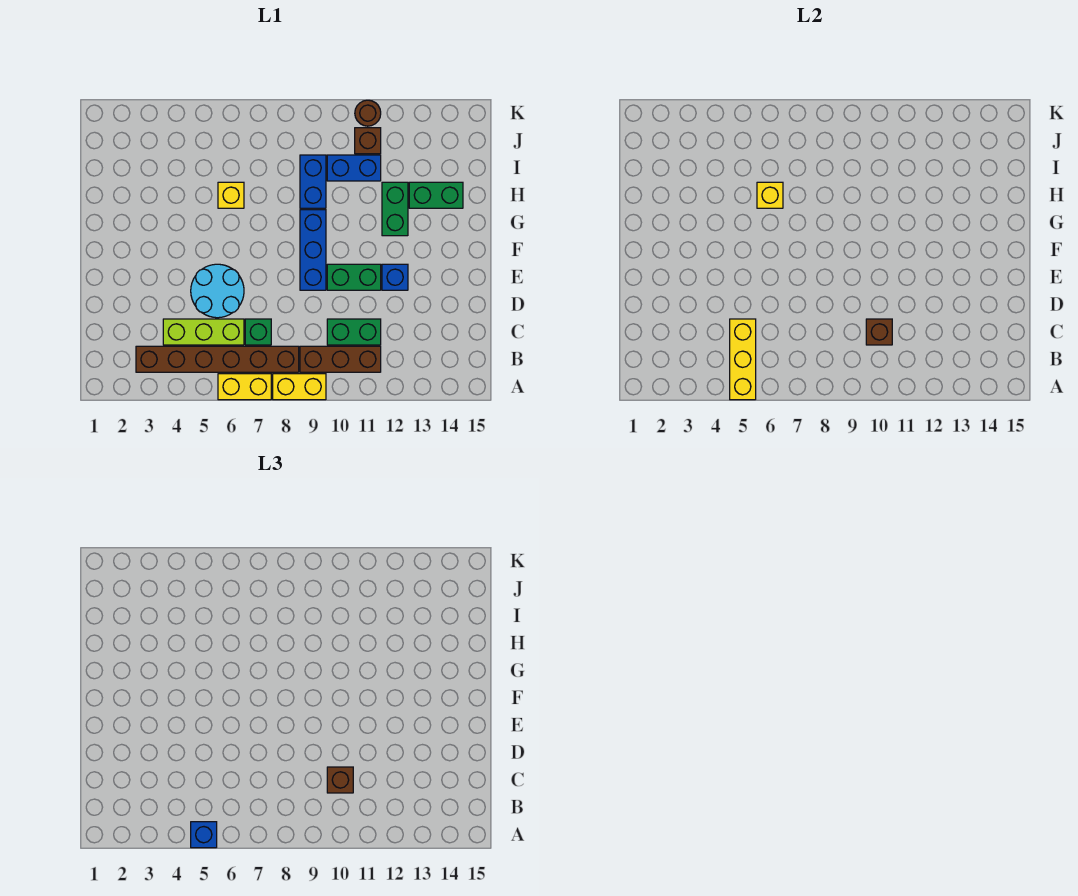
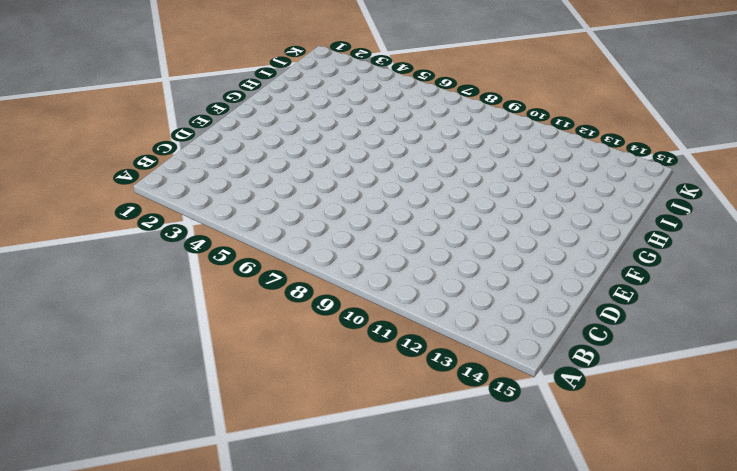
none -> yellow brick A6:A7 level 1
none -> yellow brick A8:A9 level 1
none -> brown brick B3:B8 level 1

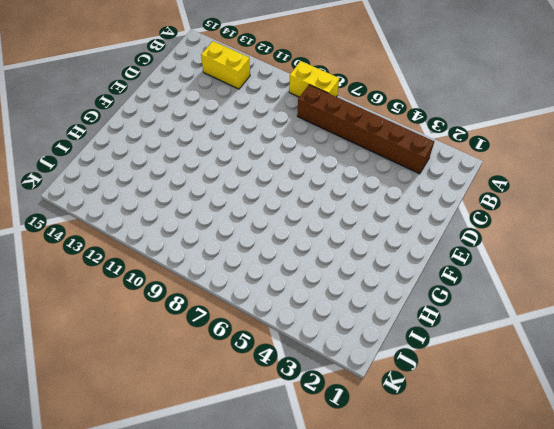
yellow brick B12:B13 level 1 -> yellow brick A6:A7 level 1
none -> brown brick B9:B11 level 1
none -> lime brick C4:C6 level 1
none -> green brick C7 level 1

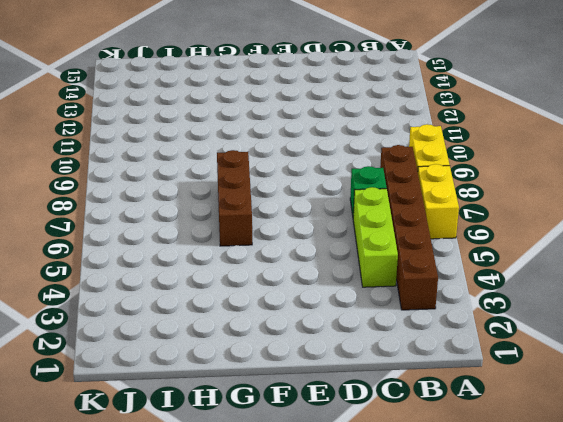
brown brick G6:G8 level 1 -> brown brick B9:B11 level 1
none -> green brick C10:C11 level 1
none -> cyan round brick D5:E6 level 1
none -> blue brick E9:G9 level 1

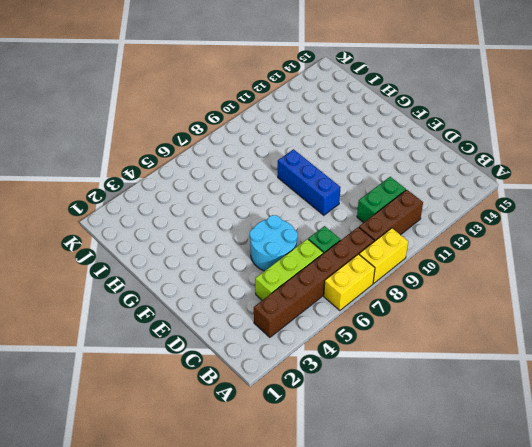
none -> green brick E10:E11 level 1
none -> blue brick E12 level 1
none -> green brick G12:H12 level 1

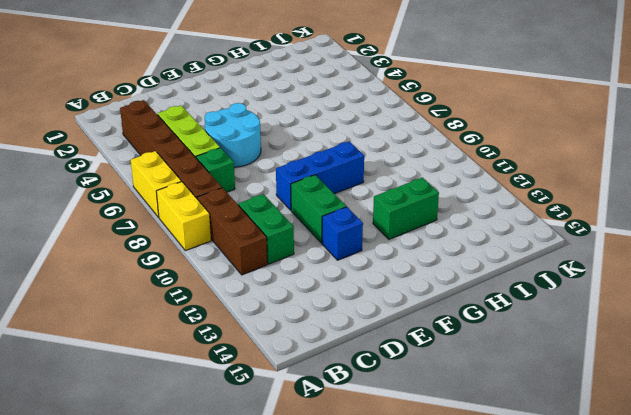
none -> yellow brick H6 level 1
none -> blue brick H9:I9 level 1
none -> green brick H13:H14 level 1

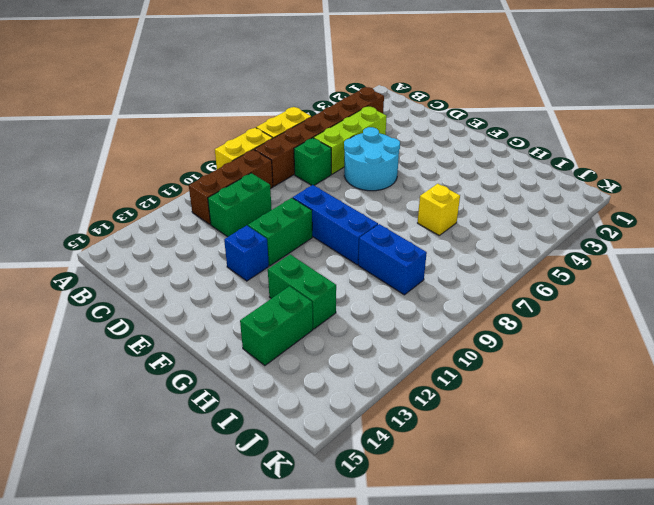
none -> blue brick I10:I11 level 1
none -> brown brick J11 level 1
none -> brown round brick K11 level 1

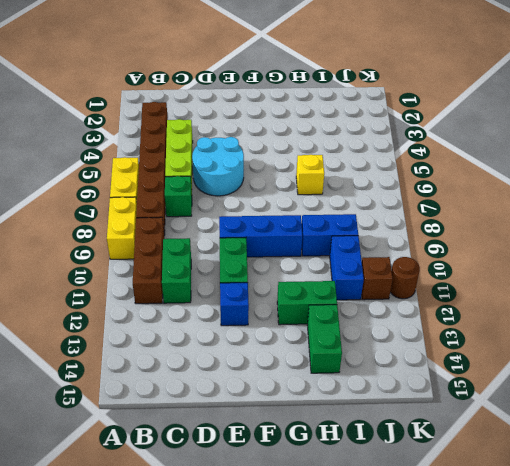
none -> yellow brick A5:C5 level 2
none -> brown brick C10 level 2
none -> yellow brick H6 level 2

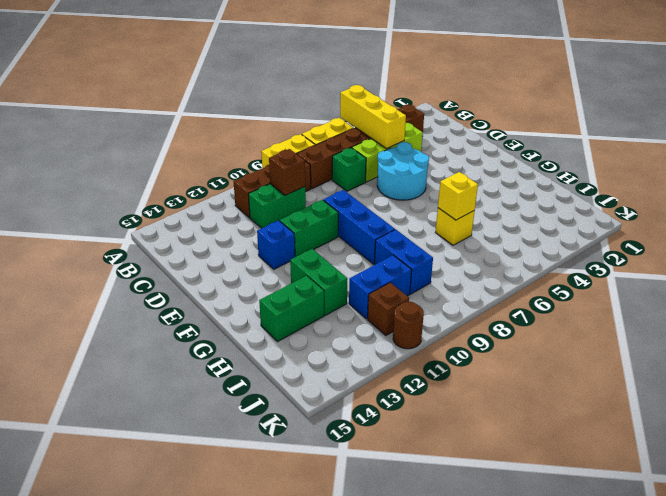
none -> blue brick A5 level 3
none -> brown brick C10 level 3

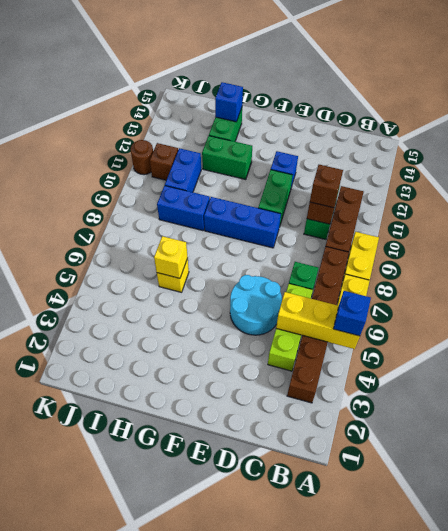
blue brick H14 level 2 -> none

